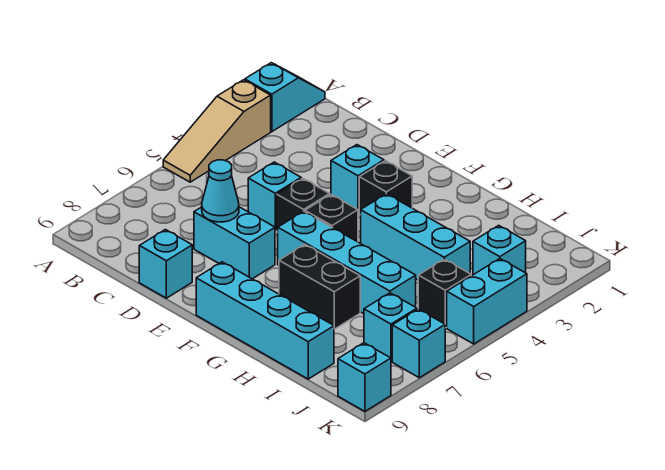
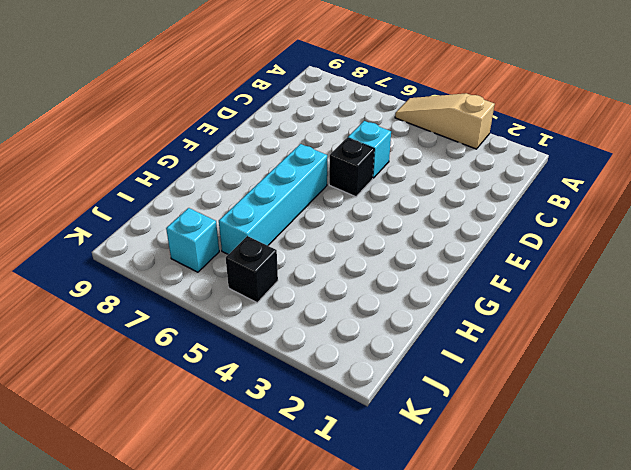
none -> cyan slope A1:A2 level 1 top 2
none -> cyan brick D7:E7 level 1
none -> cyan brick D9 level 1

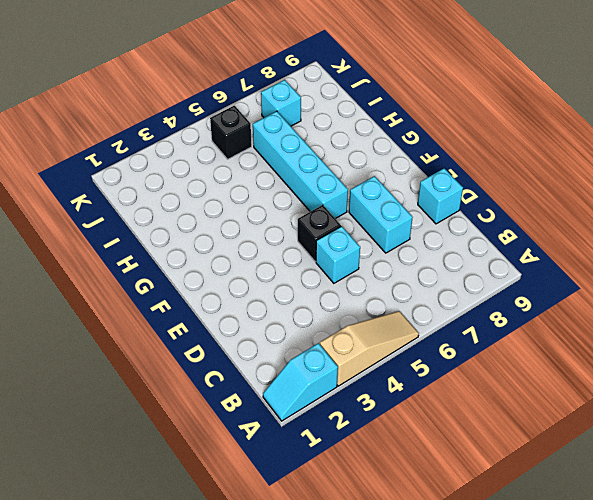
none -> cyan brick E3 level 1
none -> black brick F3 level 1
none -> black brick F5 level 1

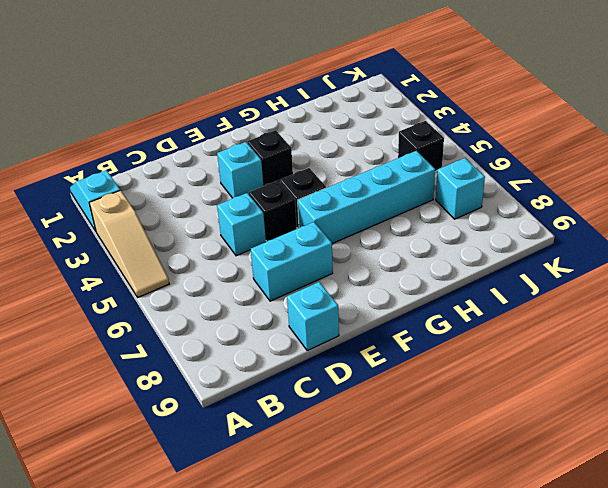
none -> cyan brick F9:I9 level 1
none -> cyan brick G4:I4 level 1
none -> black brick G7:H7 level 1

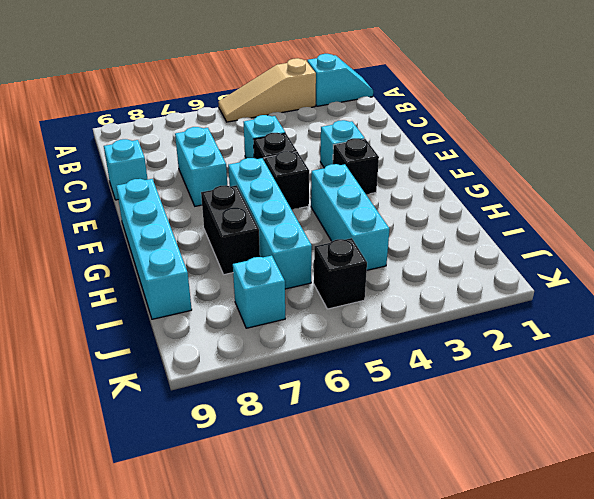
none -> cyan brick J3 level 1
none -> cyan brick K4:K5 level 1
none -> cyan brick K7 level 1

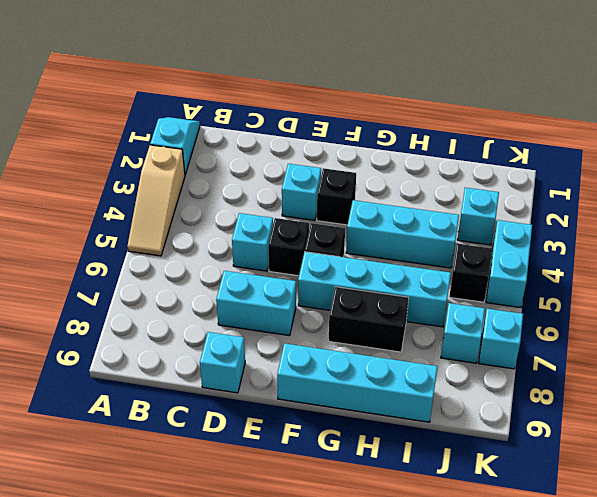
none -> cyan brick K9 level 1
none -> cyan cone D7 level 2

